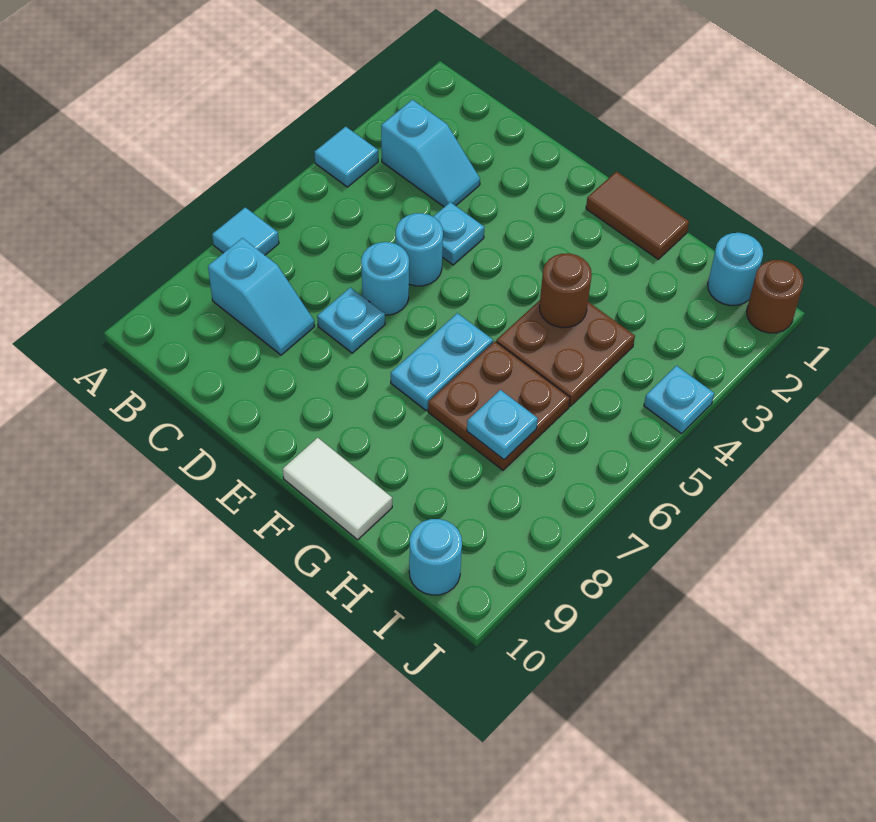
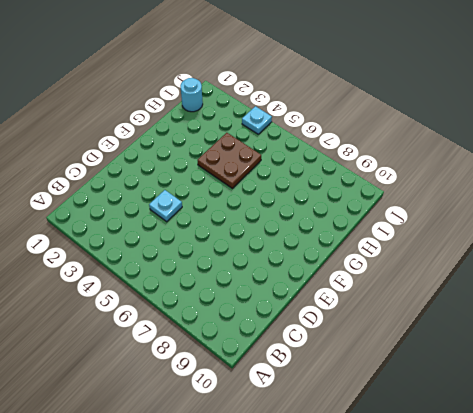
none -> cyan tile A4 level 1
none -> cyan tile A7 level 1
none -> cyan slope B3:C3 level 1 top B

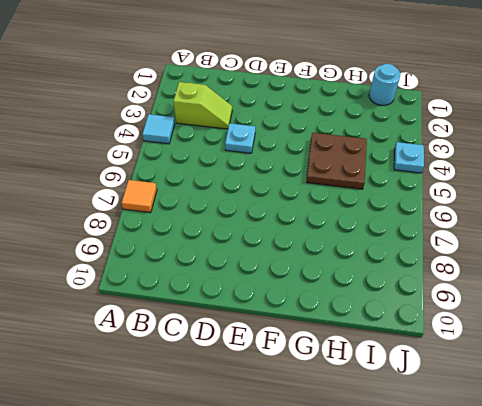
orange tile A7 level 1 -> cyan tile A7 level 1
lime slope B3:C3 level 1 top B -> cyan slope B3:C3 level 1 top B
none -> cyan slope B8:C8 level 1 top B
none -> cyan round brick D5 level 1
none -> cyan round brick D6 level 1

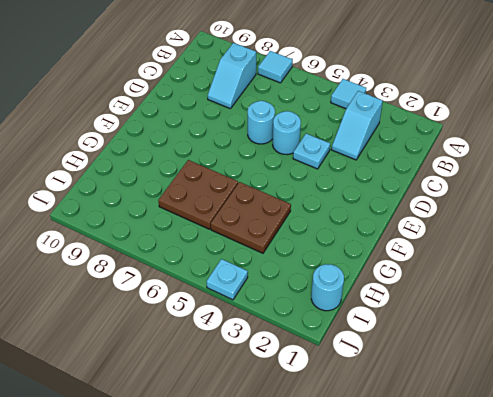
none -> cyan plate D7 level 1
none -> brown tile F1:G1 level 1
none -> cyan plate F6:F7 level 1

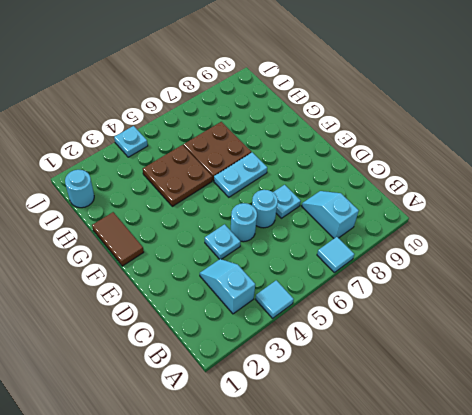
none -> white tile F10:G10 level 1
none -> cyan round brick I10 level 1
none -> brown round brick J1 level 1

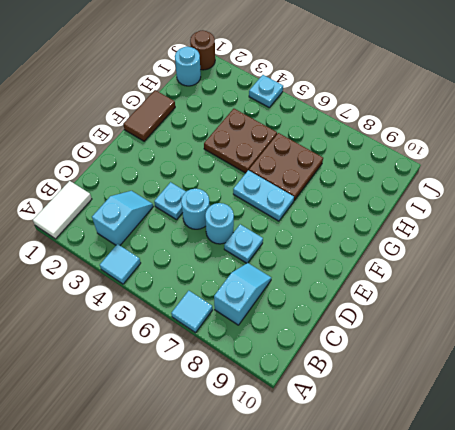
white tile A1:B1 level 1 -> white tile F10:G10 level 1
none -> cyan round brick I10 level 1
none -> brown round brick G4 level 2
none -> cyan plate H7 level 2

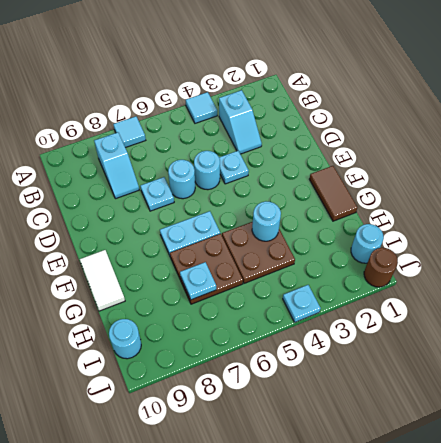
cyan round brick G4 level 2 -> brown round brick G4 level 2

